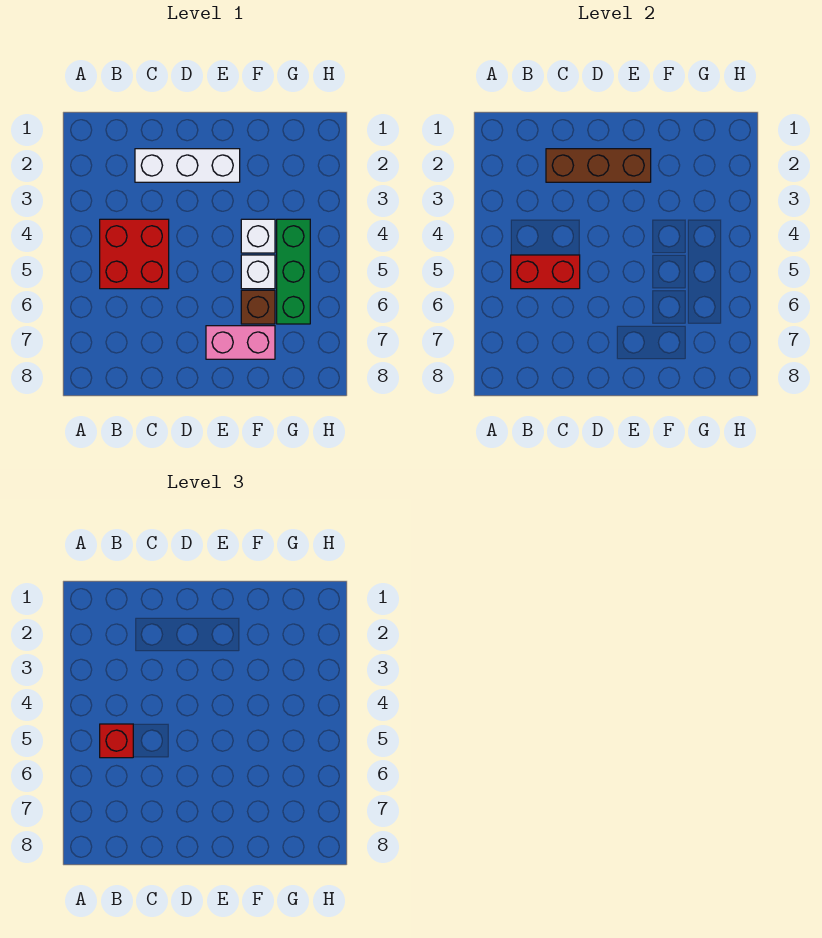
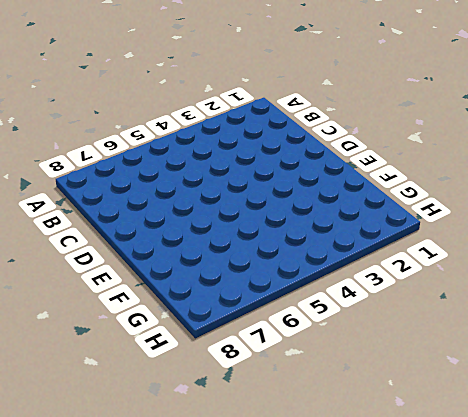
none -> red brick B4:C5 level 1
none -> white brick C2:E2 level 1

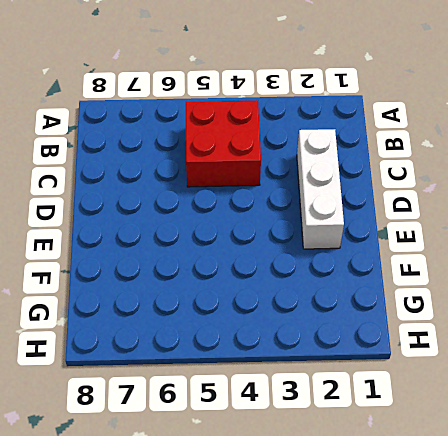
none -> pink brick E7:F7 level 1
none -> white brick F4 level 1

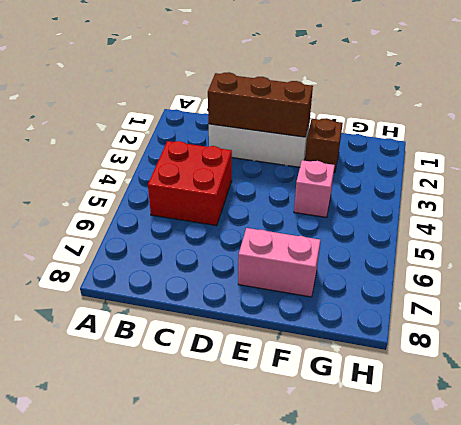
brown brick F2 level 1 -> brown brick F6 level 1
pink brick F4 level 1 -> white brick F4 level 1
none -> white brick F5 level 1
none -> green brick G4:G6 level 1

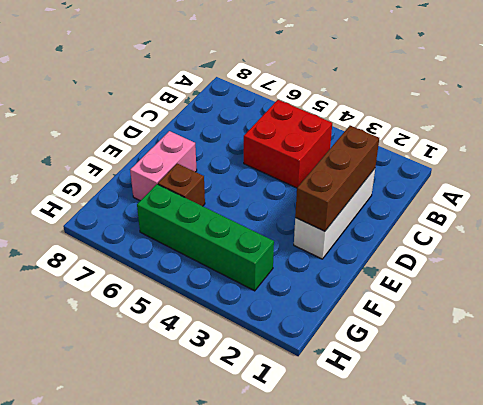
green brick G3:G6 level 1 -> green brick G4:G6 level 1
none -> white brick F4 level 1
none -> white brick F5 level 1

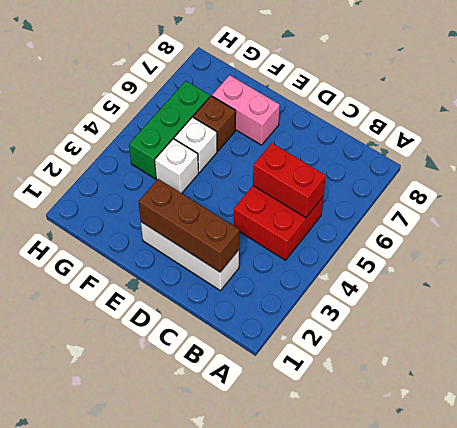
none -> red brick B5 level 3

